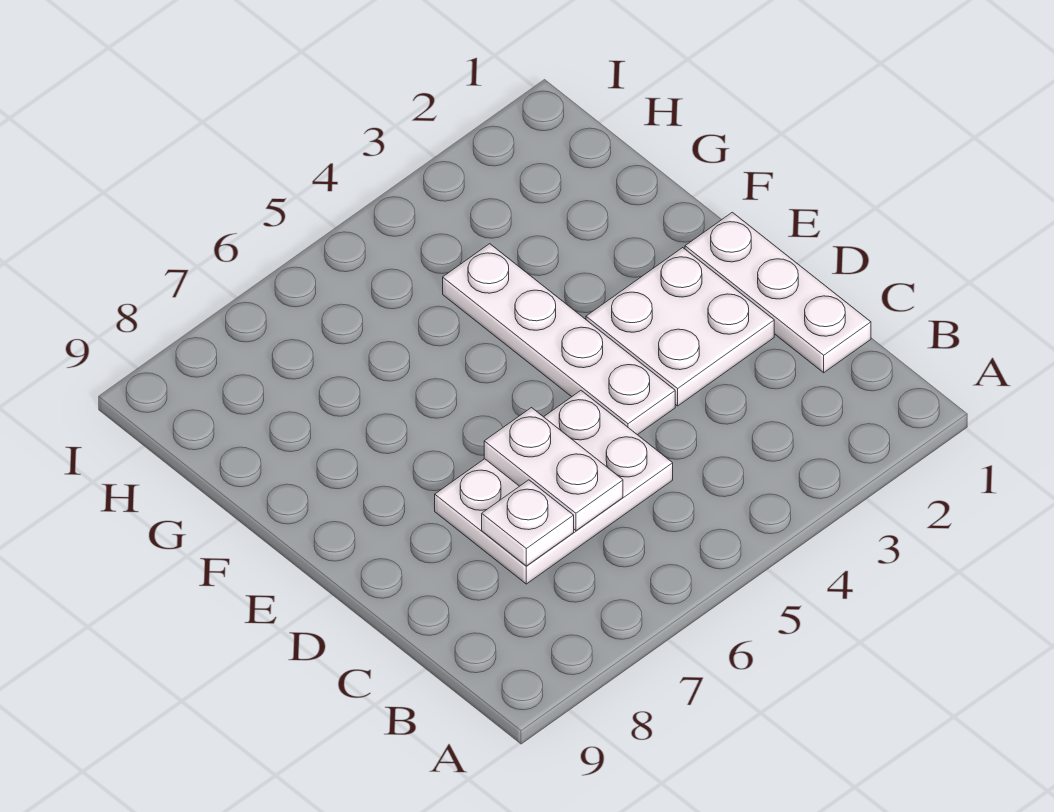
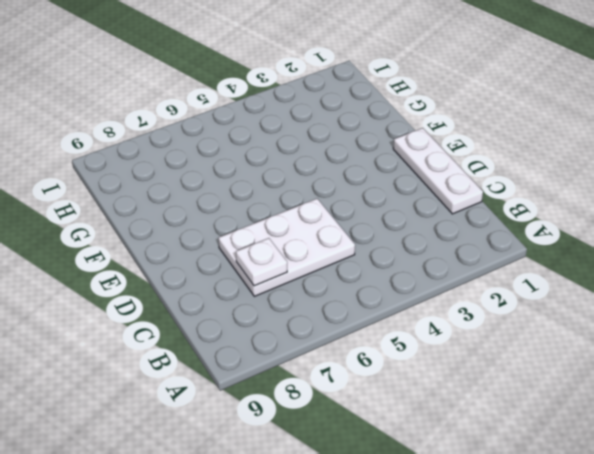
none -> white plate D2:E3 level 1
none -> white plate D4:G4 level 1

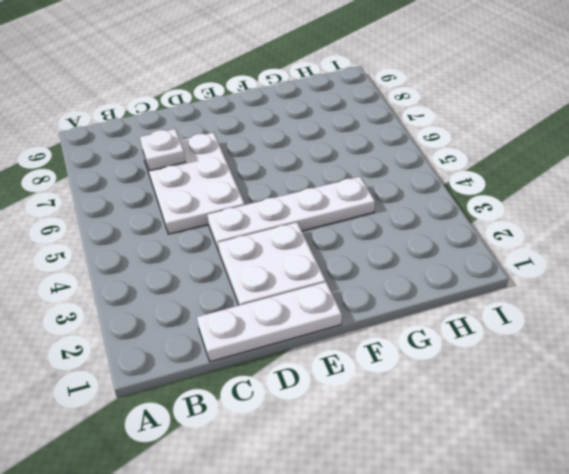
none -> white plate C6:D6 level 2

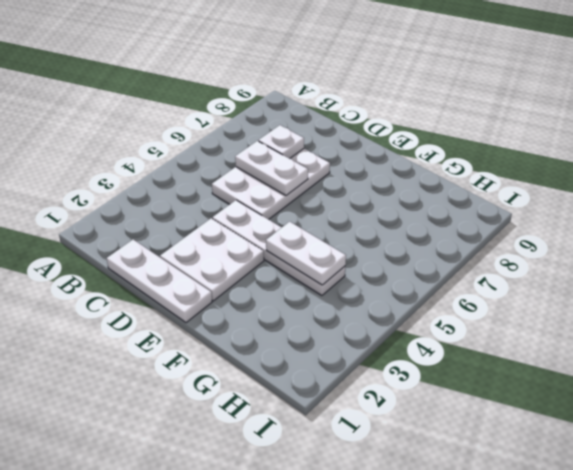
white plate F4:G4 level 2 -> none

